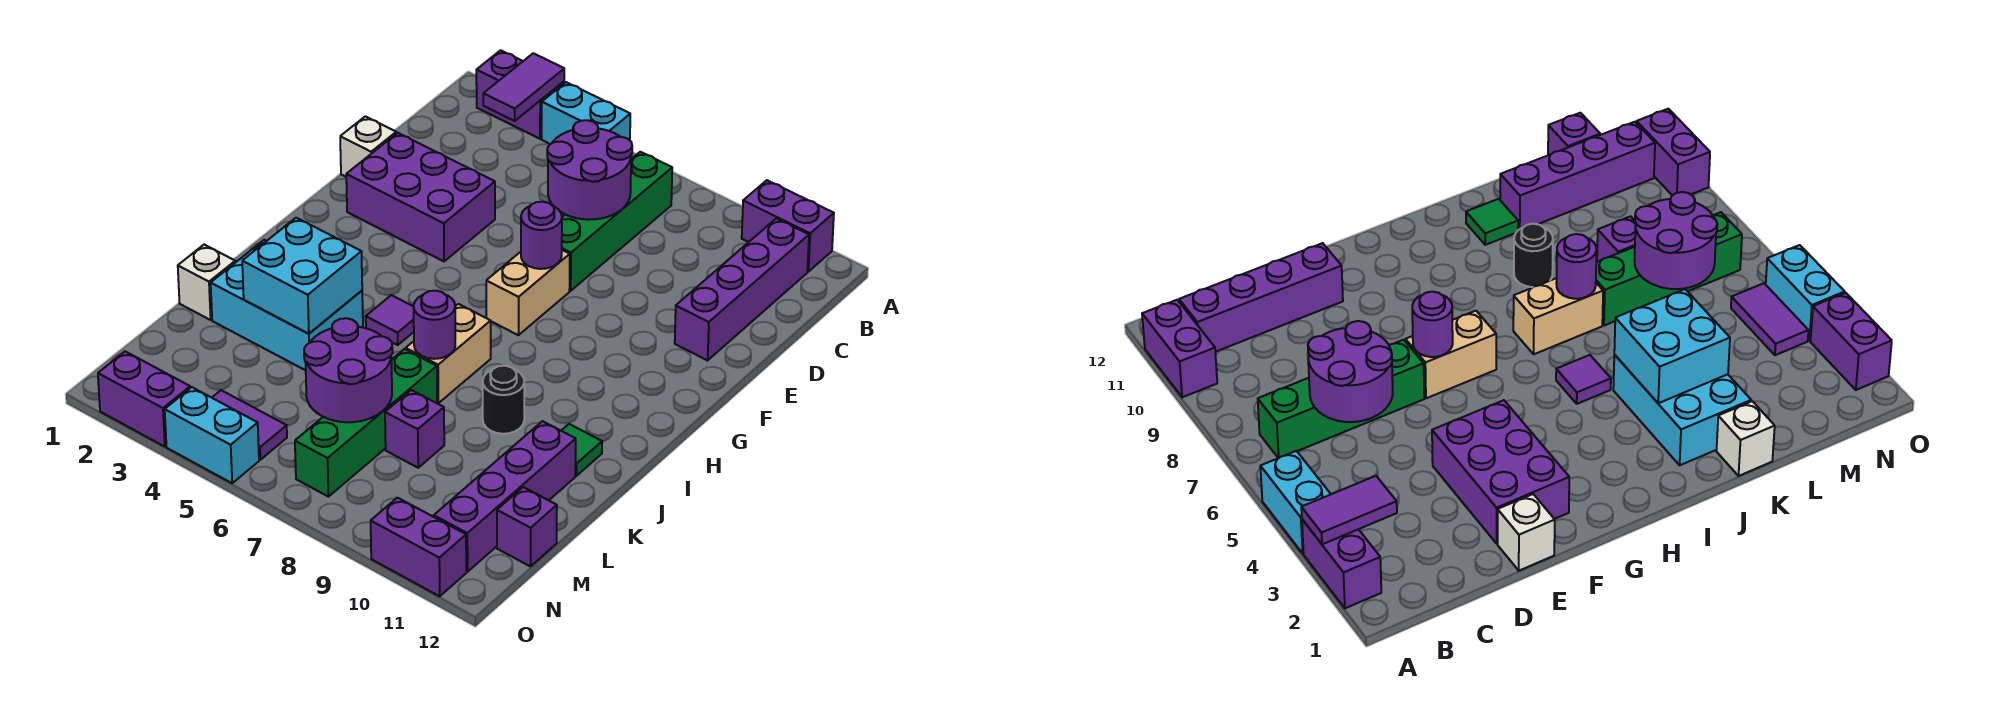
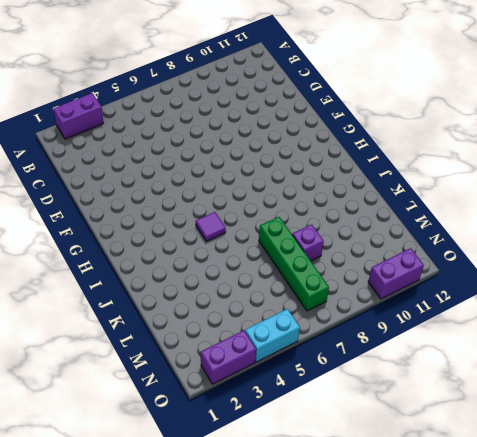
none -> cyan brick A4:A5 level 1
none -> purple brick A10:A11 level 1
none -> green brick B7:E7 level 1

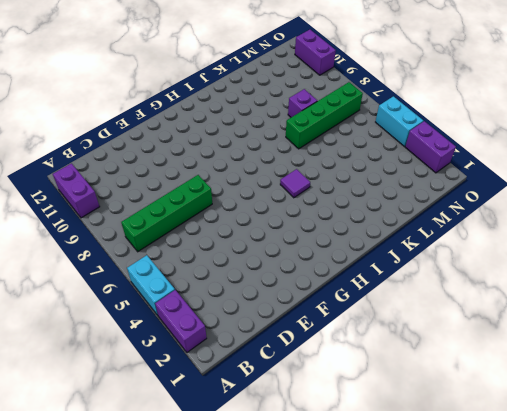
none -> purple brick B11:E11 level 1
none -> white brick E1 level 1
none -> purple brick E2:F4 level 1

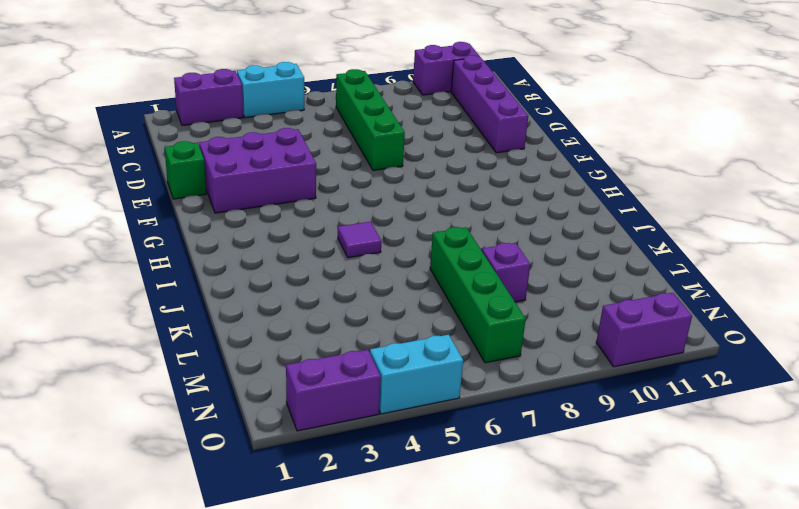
green brick E1 level 1 -> white brick E1 level 1
none -> tan brick F7:G7 level 1
none -> tan brick I7:J7 level 1
none -> cyan brick J2:K4 level 1

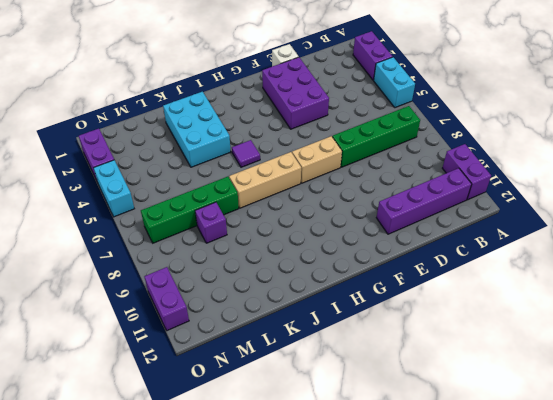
tan brick H7:J7 level 1 -> tan brick I7:J7 level 1
none -> black round brick J9 level 1
none -> green tile J11 level 1
none -> white brick K1 level 1

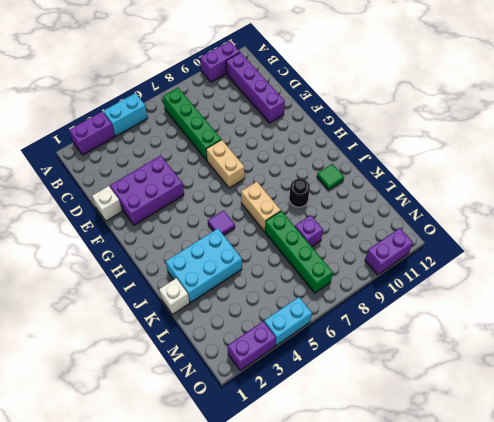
none -> purple brick K11:N11 level 1
none -> purple brick M12 level 1
none -> purple tile N4:N5 level 1

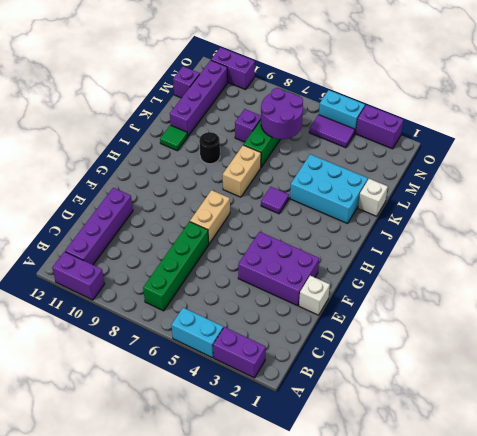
none -> purple tile A3:B3 level 2
none -> purple round brick C6:D7 level 2
none -> purple round brick F7 level 2

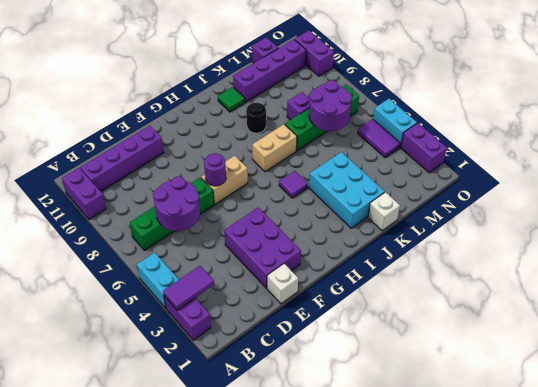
none -> cyan brick J3:K4 level 2
none -> purple round brick J7 level 2

